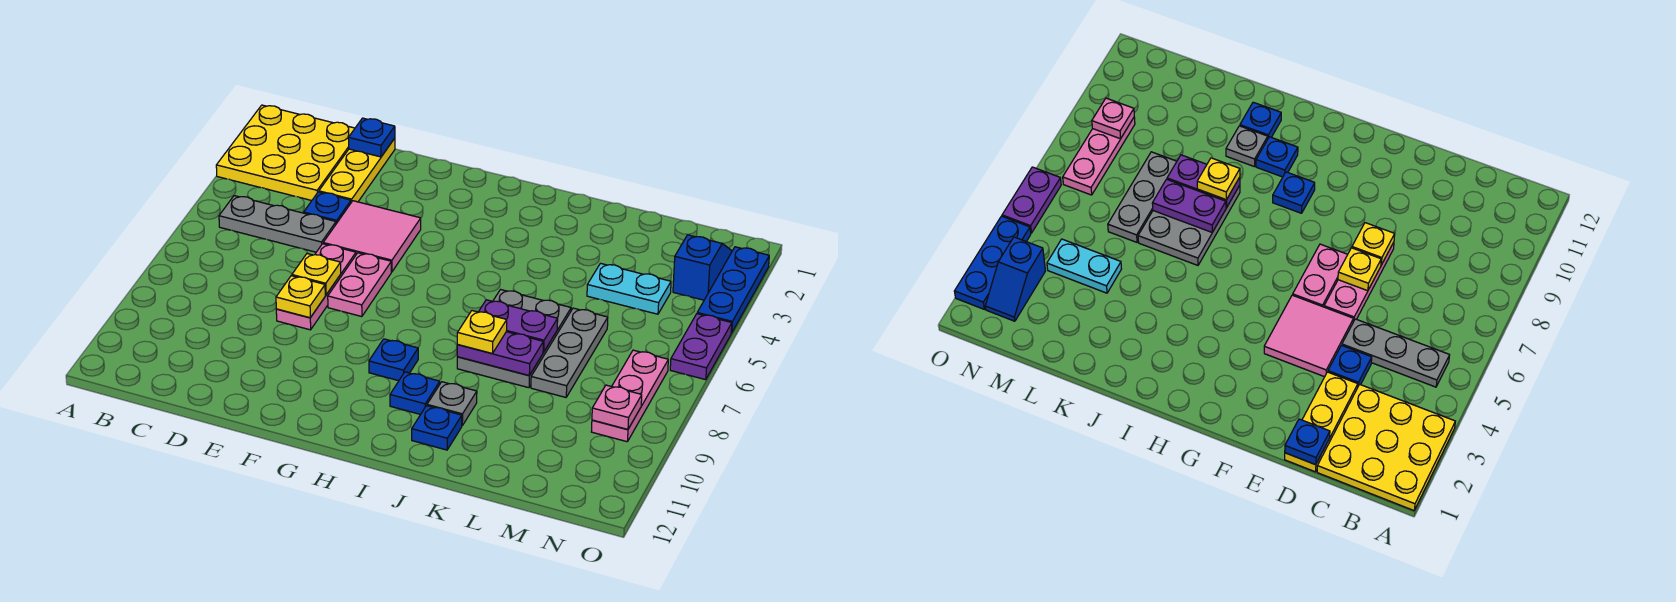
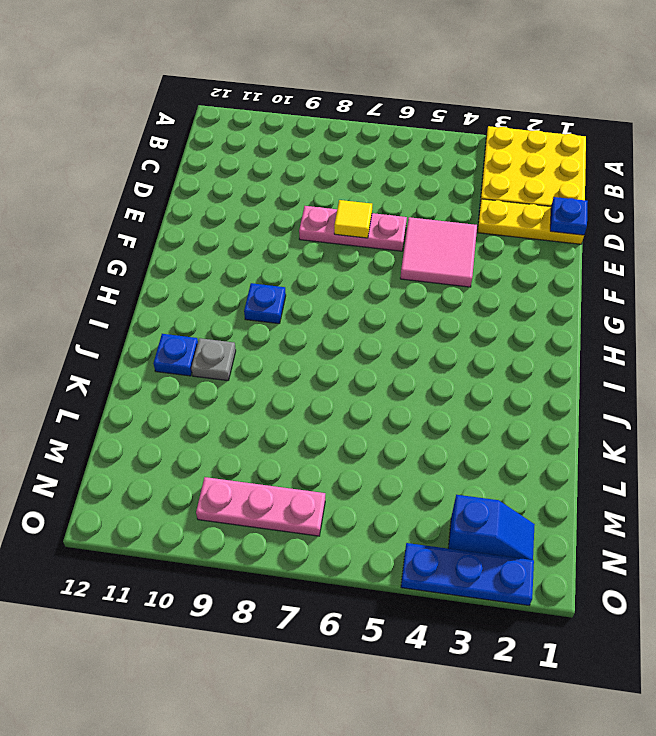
yellow tile E7 level 2 -> yellow plate E7 level 2
none -> grey plate B5:D5 level 1
none -> blue plate D4 level 1
none -> pink plate F6:F7 level 1

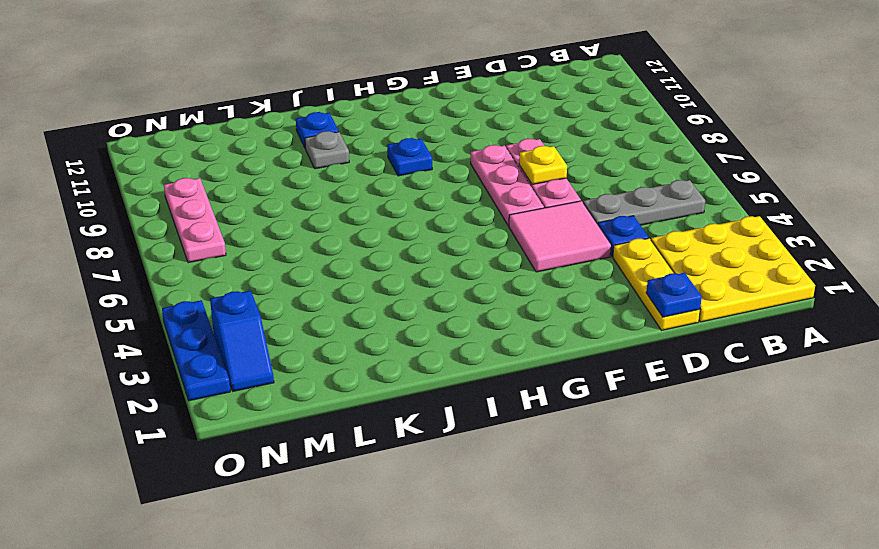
pink plate F6:F8 level 1 -> pink plate F6:F7 level 1
none -> blue plate I10 level 1
none -> grey plate J6:K8 level 1
none -> cyan plate L4:M4 level 1

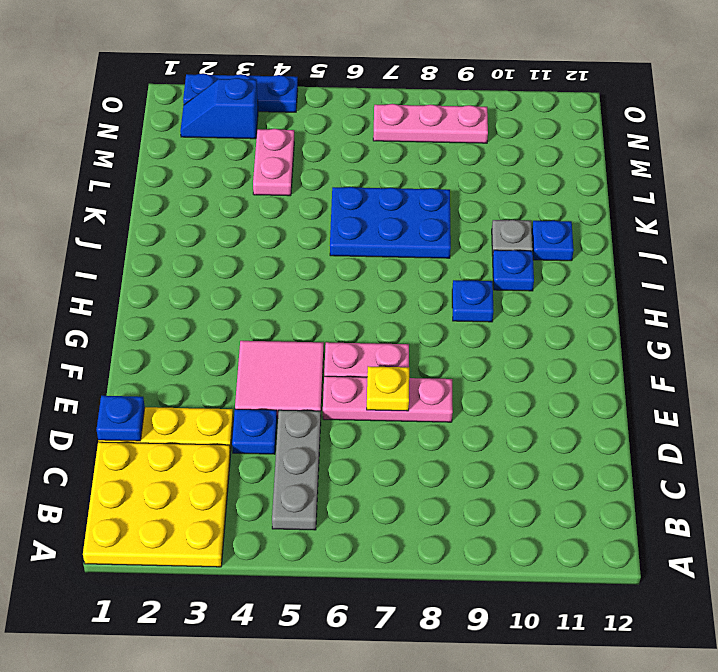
blue plate J6:K8 level 1 -> grey plate J6:K8 level 1
pink plate L4:M4 level 1 -> cyan plate L4:M4 level 1
none -> grey plate L6:L8 level 1
none -> purple plate O5:O6 level 1
none -> yellow plate E8 level 2

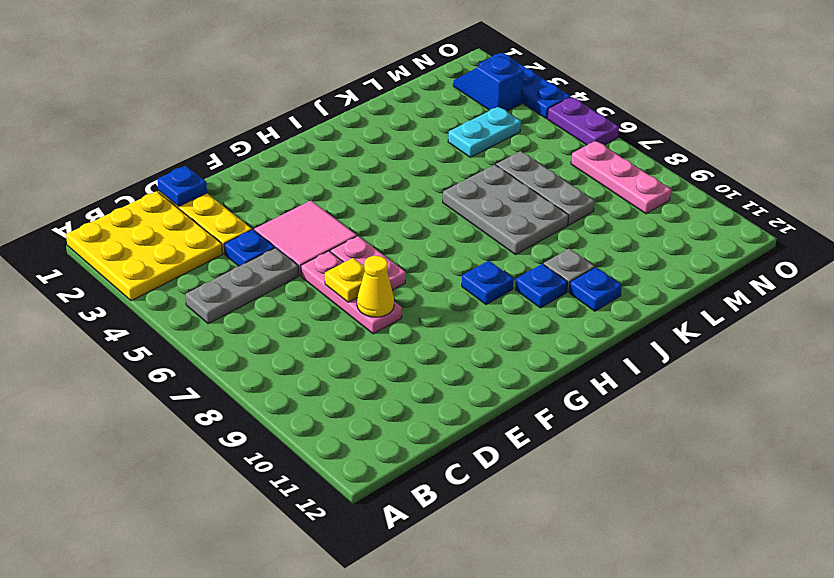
yellow cone E8 level 2 -> yellow plate E8 level 2
none -> purple plate J7:K7 level 2
none -> purple plate J8:K8 level 2
none -> pink plate N9 level 2

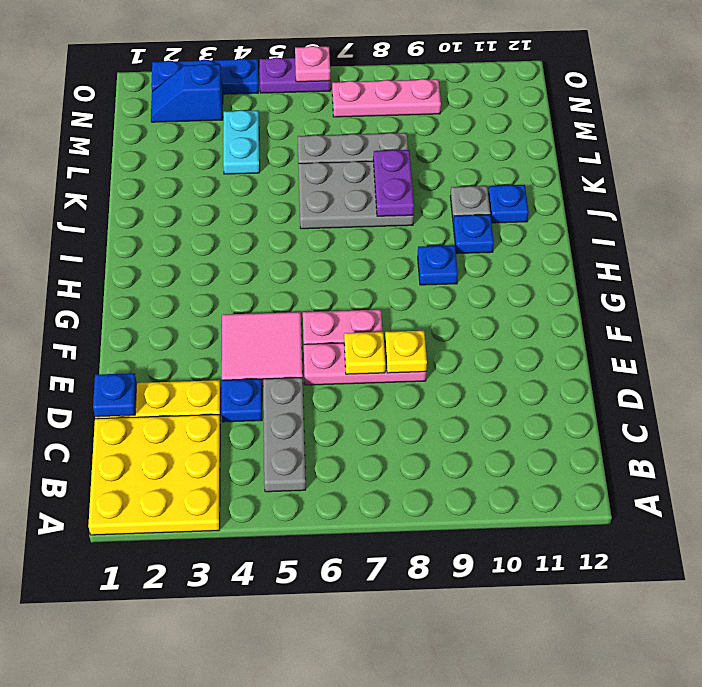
pink plate O6 level 2 -> pink plate N9 level 2
none -> purple plate J7:K7 level 2
none -> yellow plate J8 level 3

